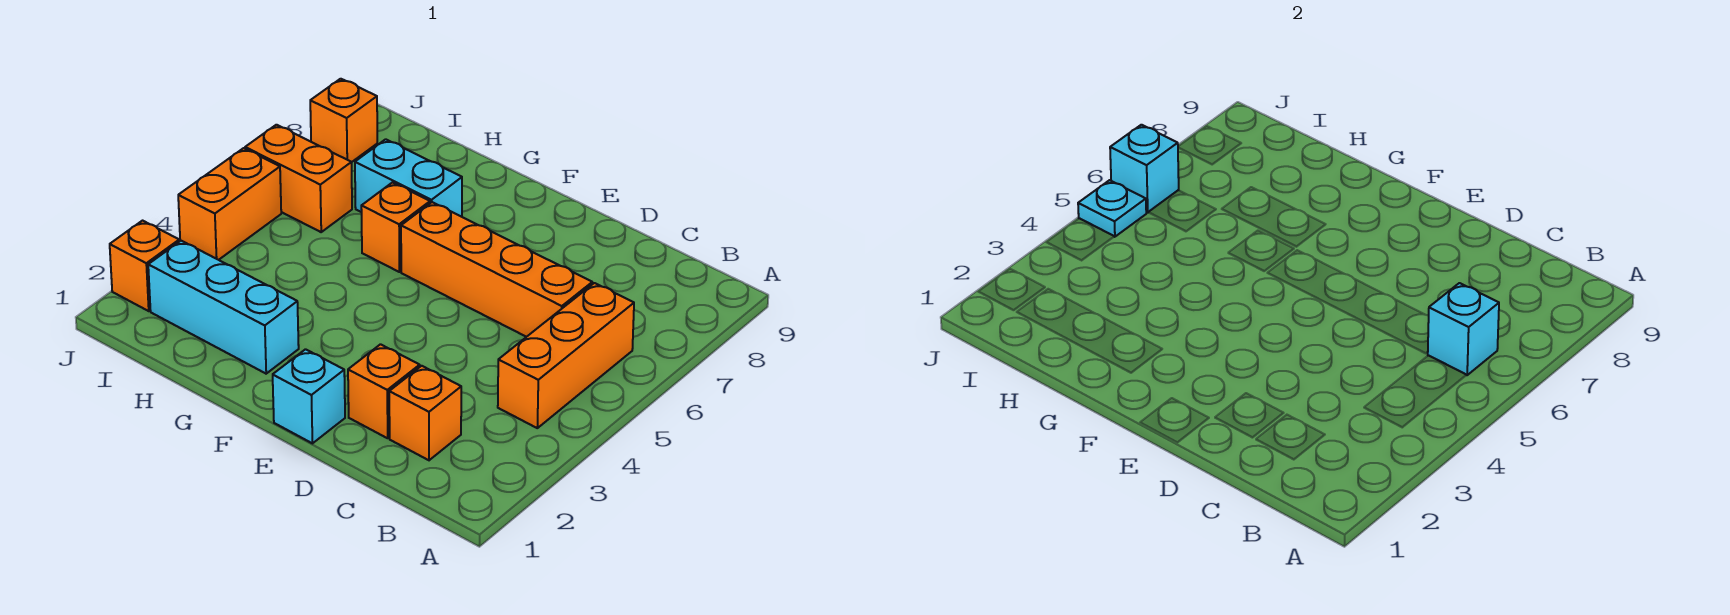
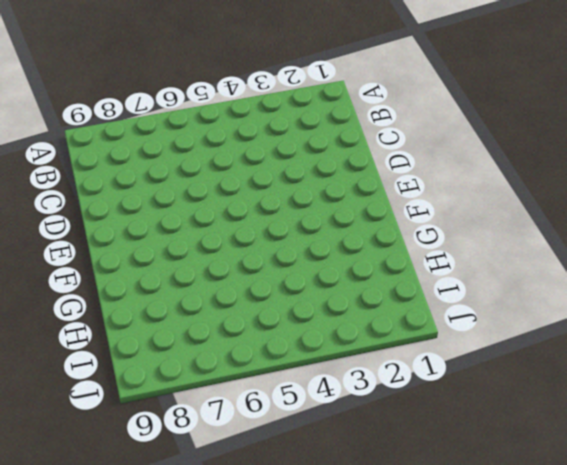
none -> orange brick B4:B6 level 1
none -> orange brick C2 level 1
none -> orange brick C6:F6 level 1

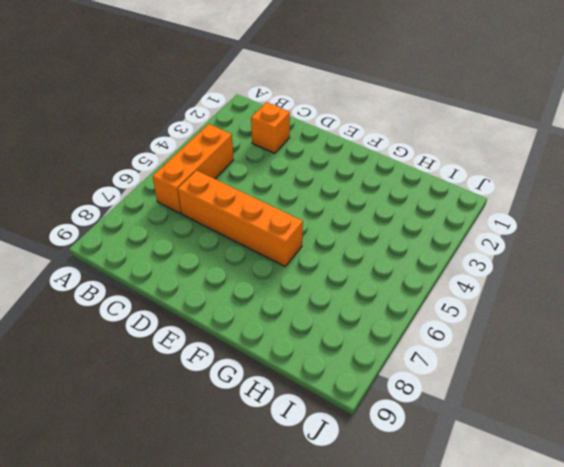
none -> orange brick D2 level 1
none -> cyan brick E1 level 1
none -> cyan brick G2:I2 level 1

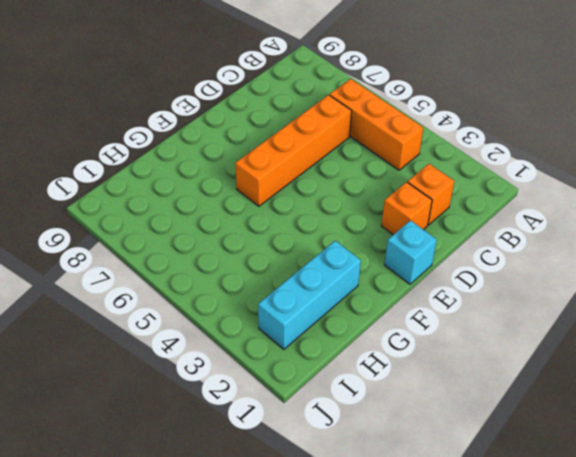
none -> orange brick G6 level 1
none -> cyan brick G7:H7 level 1
none -> orange brick I6:J6 level 1

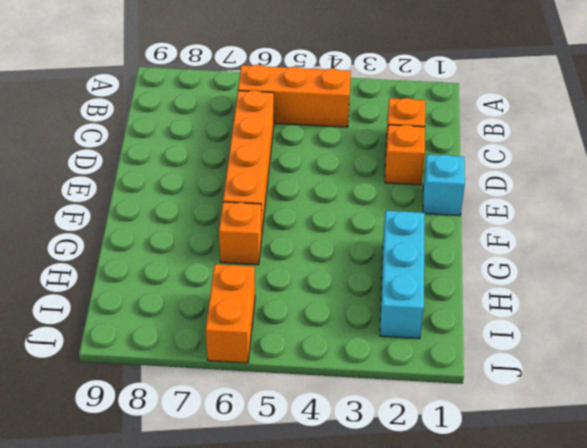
none -> cyan brick G7:H7 level 1
none -> orange brick J2 level 1
none -> orange brick J4:J5 level 1

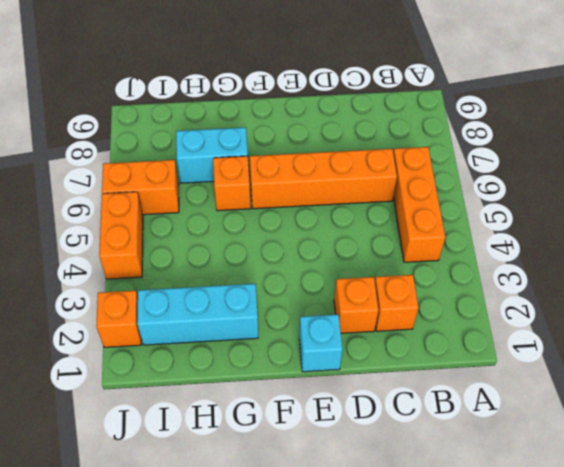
none -> orange brick J8 level 1
none -> cyan brick B6 level 2
none -> cyan plate J5 level 2

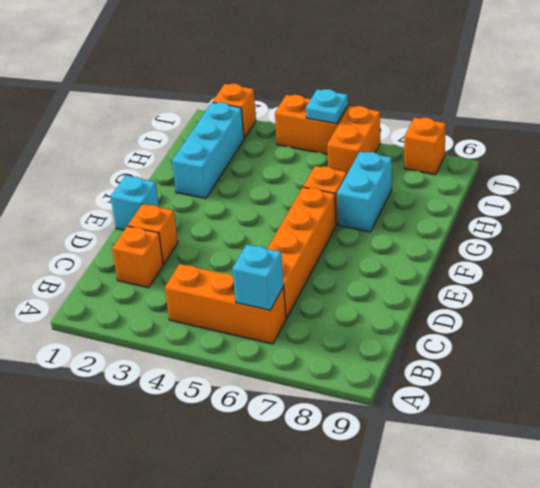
none -> cyan brick J6 level 2

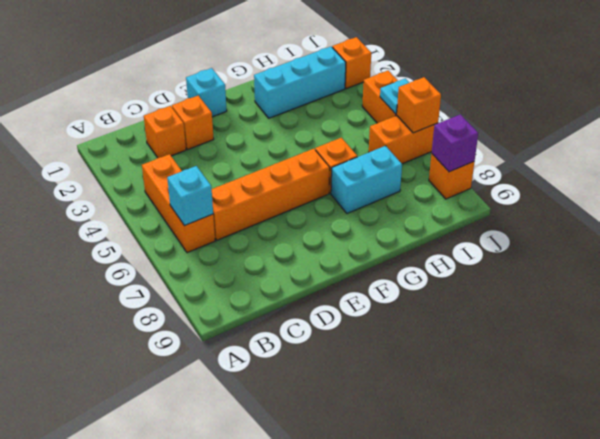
orange brick J6 level 2 -> cyan brick J6 level 2
purple brick J8 level 2 -> none

